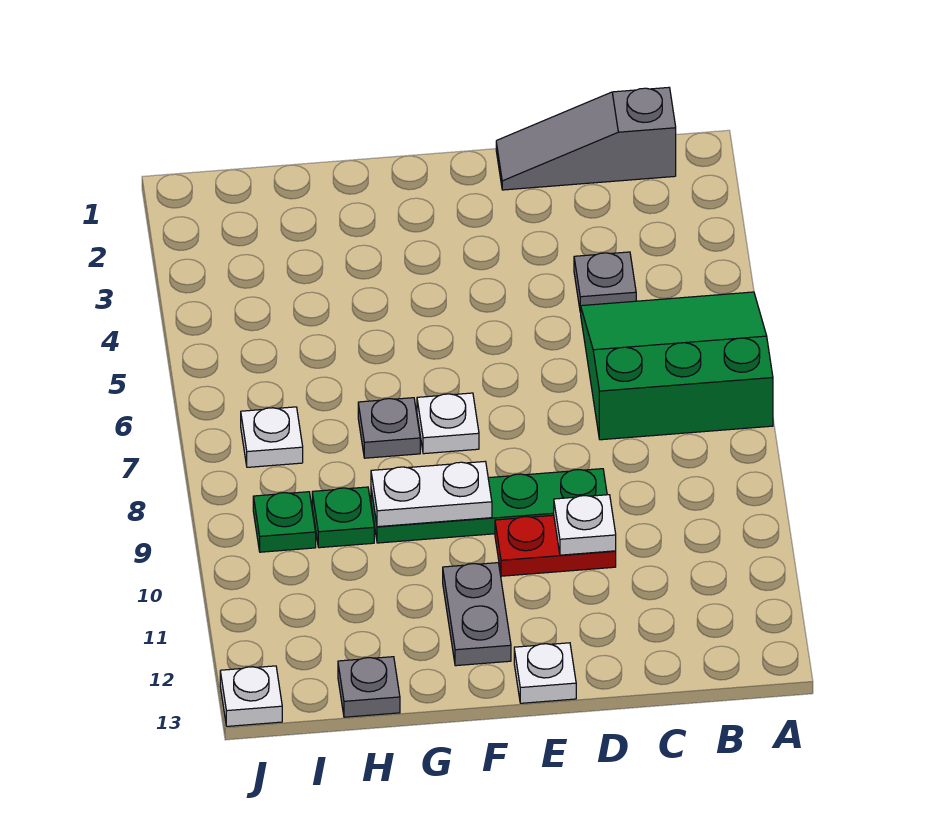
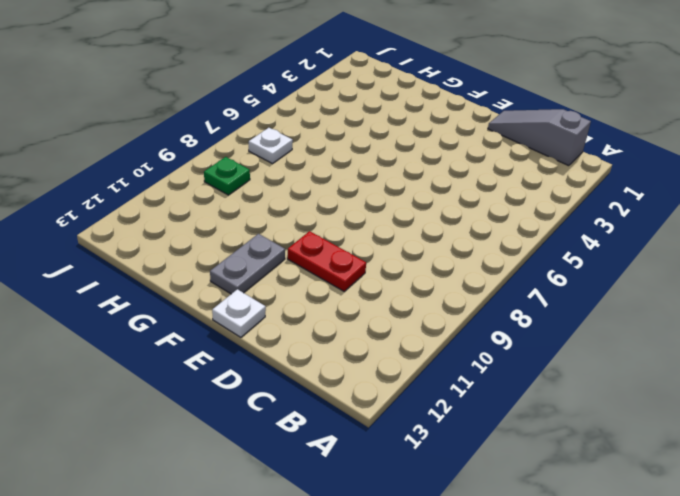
none -> green slope A5:C7 level 1 top 7
none -> grey plate C4 level 1
none -> green plate D9:G9 level 1

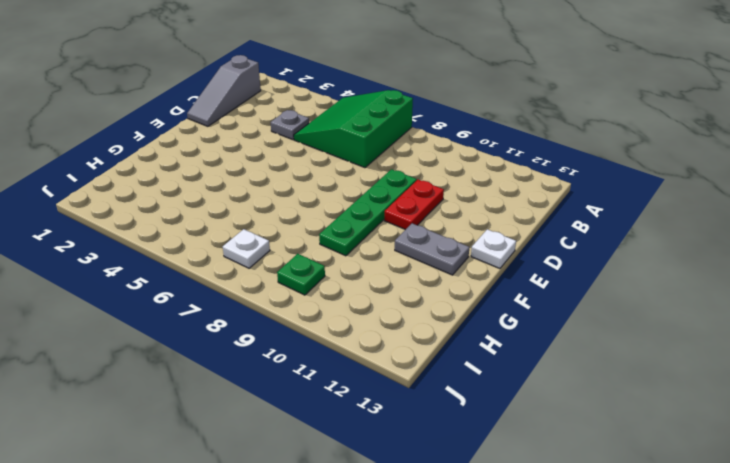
none -> white plate F7 level 1
none -> grey plate G7 level 1
none -> green plate H9 level 1

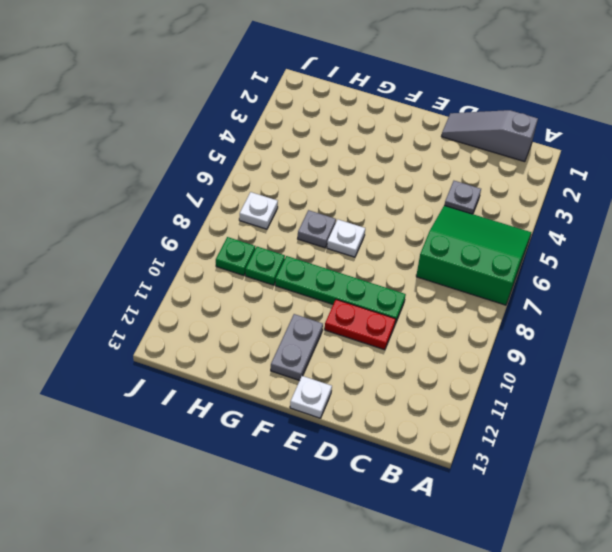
none -> grey plate H13 level 1
none -> white plate J13 level 1
none -> white plate D10 level 2

